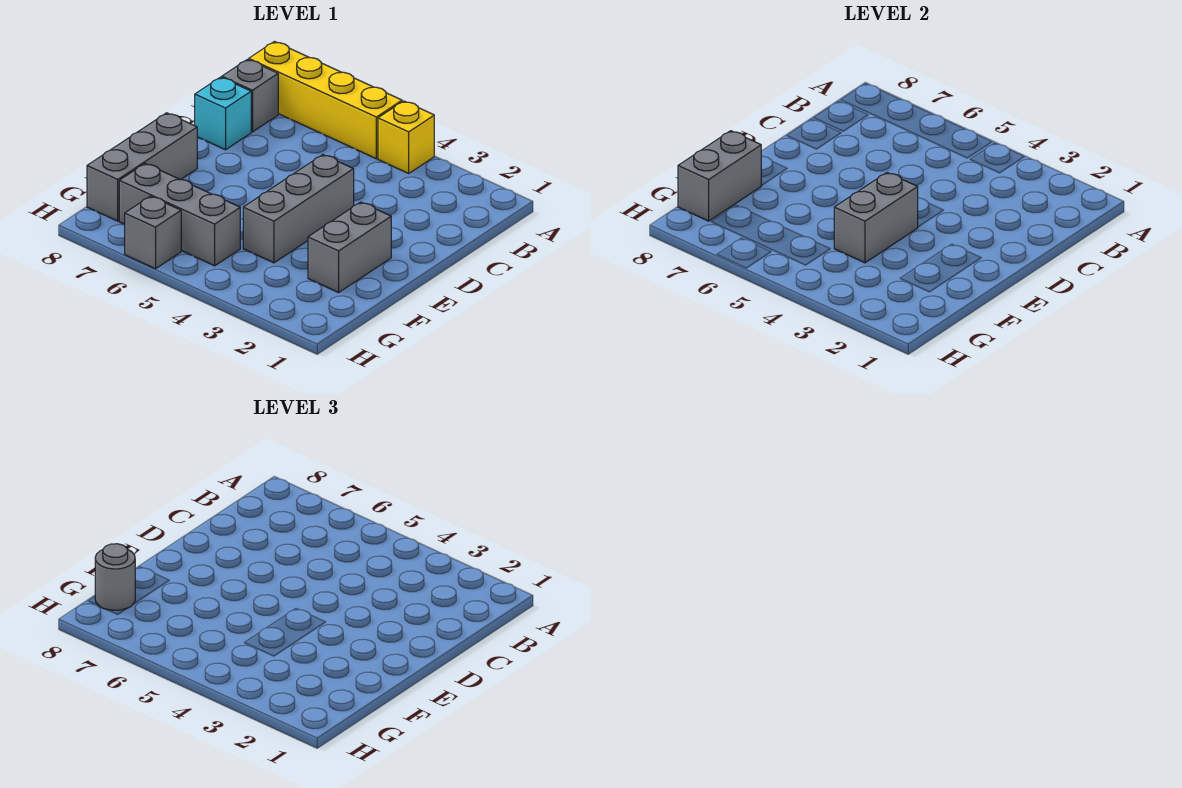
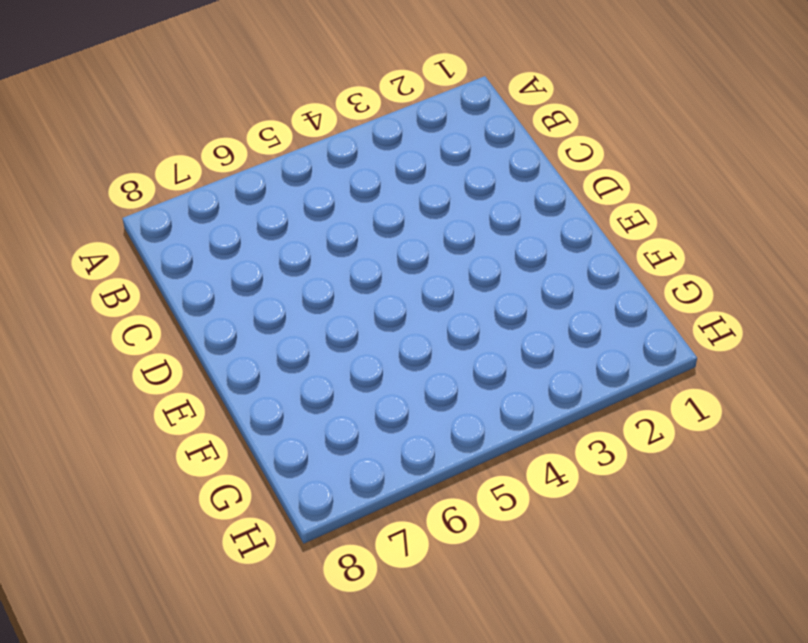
none -> yellow brick A4 level 1
none -> yellow brick A5:A8 level 1
none -> grey brick B8 level 1

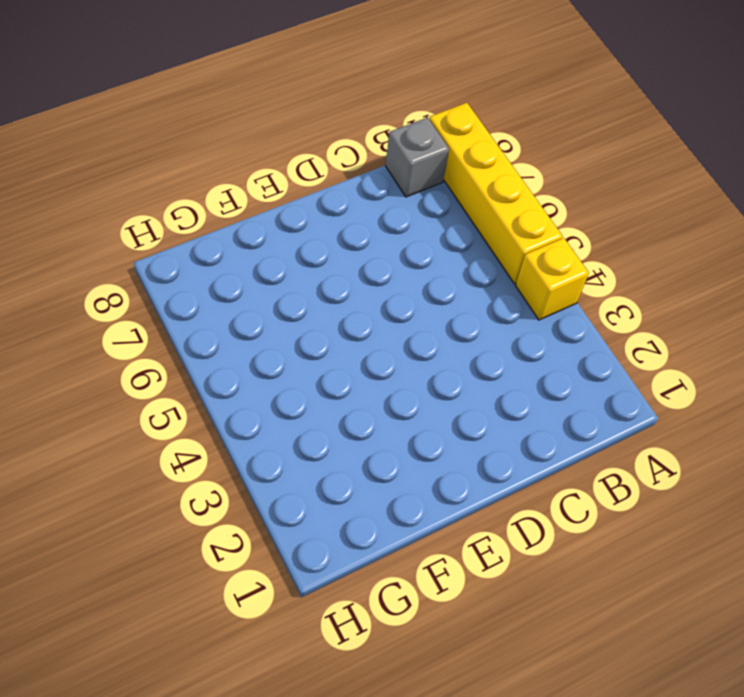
none -> cyan brick C8 level 1
none -> grey brick D4:F4 level 1
none -> grey brick E2:F2 level 1

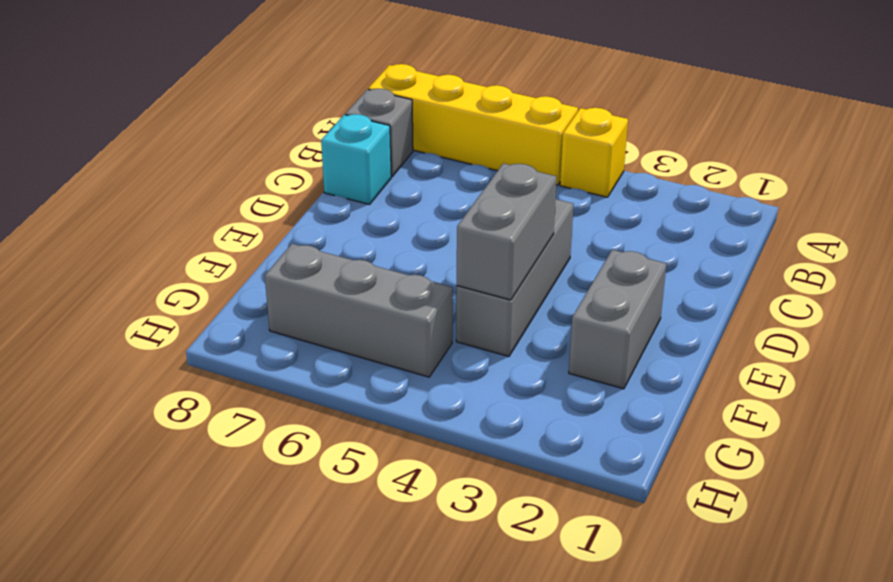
none -> grey brick E8:G8 level 1
none -> grey brick H6 level 1
none -> grey brick F8:G8 level 2

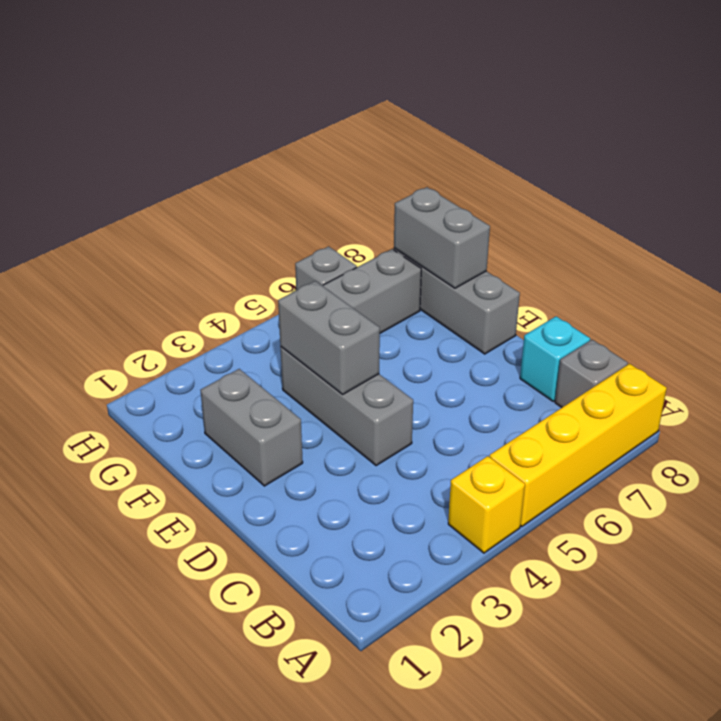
none -> grey round brick G8 level 3

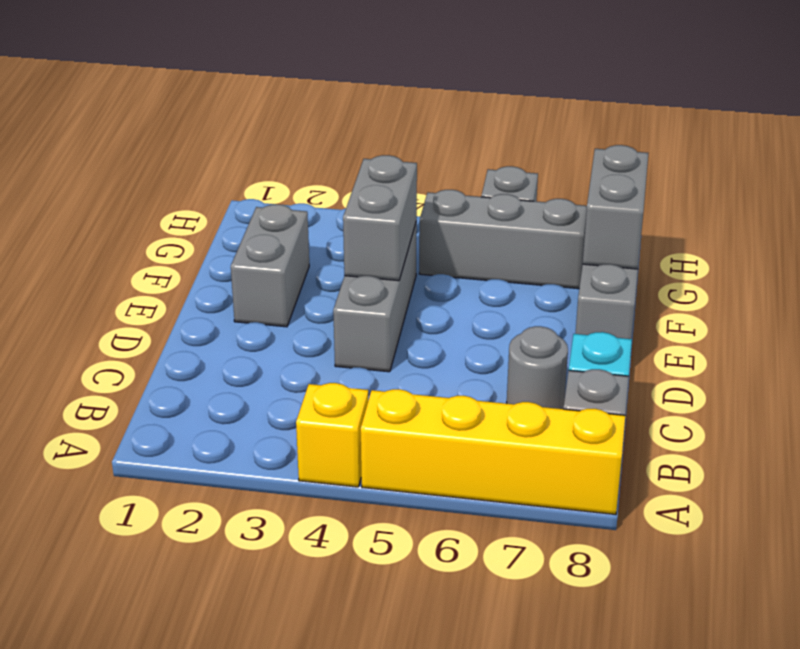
grey round brick C7 level 1 -> grey round brick G8 level 3

